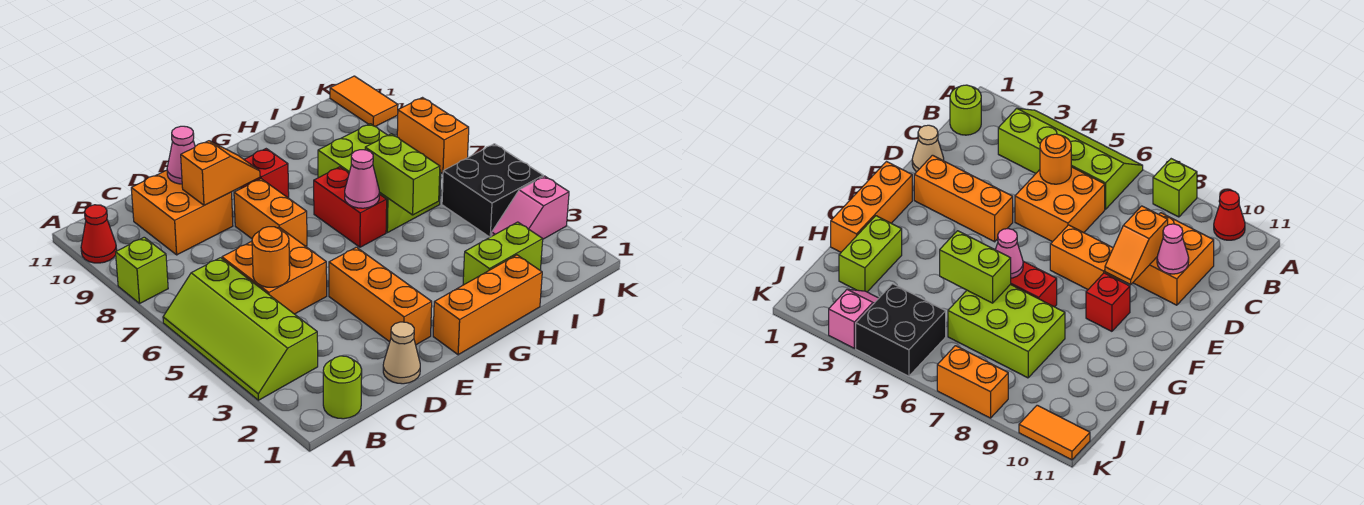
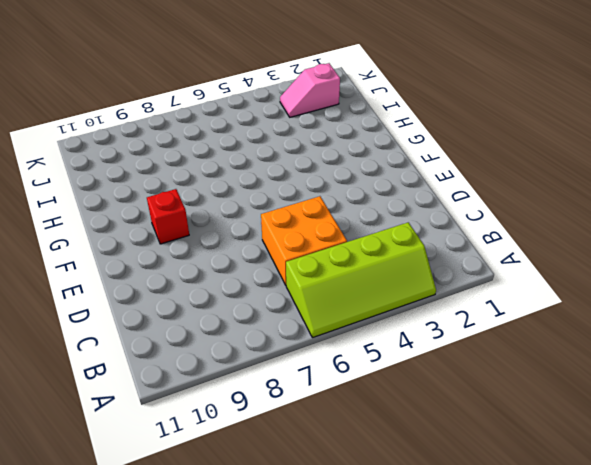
pink slope J2:J3 level 1 top 2 -> pink slope J3:K3 level 1 top K
none -> lime brick A8 level 1
none -> red cone A10 level 1
none -> lime round brick B1 level 1

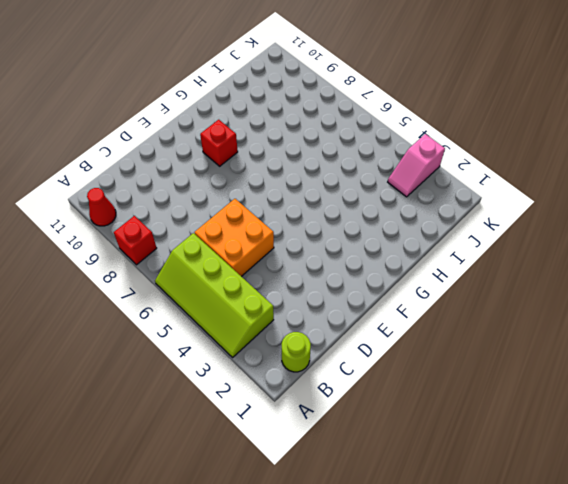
red brick A8 level 1 -> lime brick A8 level 1
none -> orange brick C9:D10 level 1
none -> tan cone D1 level 1
none -> orange brick E2:E4 level 1

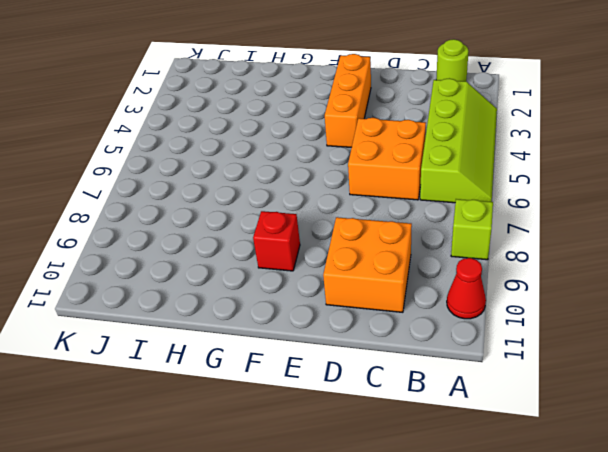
none -> tan cone D1 level 1
none -> orange brick E7:E8 level 1
none -> orange brick F1:H1 level 1

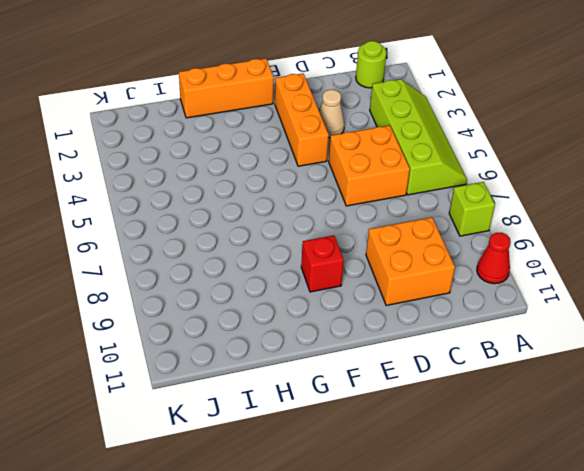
tan cone D3 level 1 -> tan cone D1 level 1
none -> orange brick E7:E8 level 1
none -> red brick G6:G7 level 1
none -> lime brick H2:I2 level 1

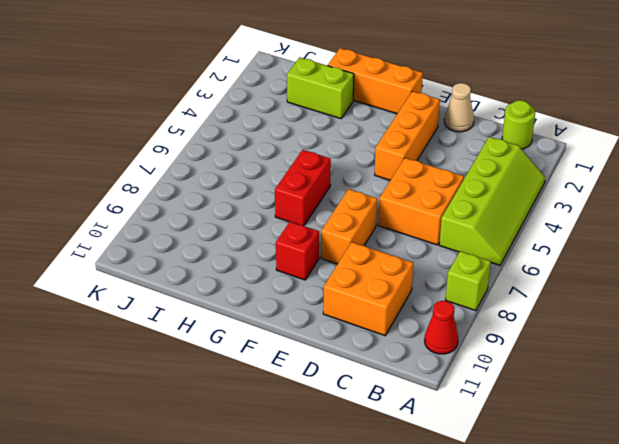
none -> lime brick H6:I8 level 1
none -> pink slope J3:K3 level 1 top K
none -> black brick J4:K5 level 1

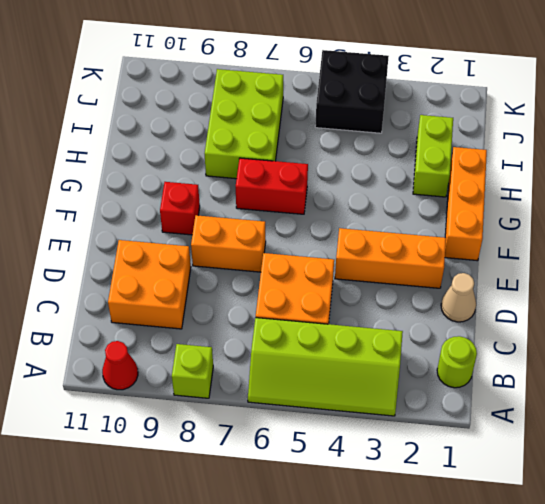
lime brick H7:J8 level 1 -> lime brick H6:I8 level 1
none -> pink slope J3:K3 level 1 top K
none -> orange brick K7:K8 level 1
none -> orange tile K10:K11 level 1

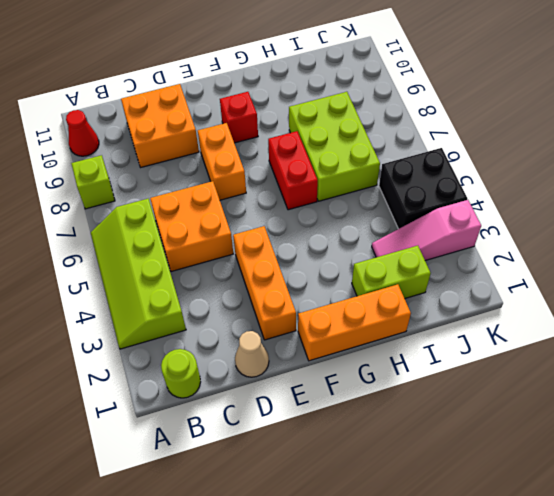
pink slope I3:K3 level 1 top K -> pink slope J3:K3 level 1 top K
none -> orange brick K7:K8 level 1
none -> orange tile K10:K11 level 1
none -> orange round brick C5 level 2

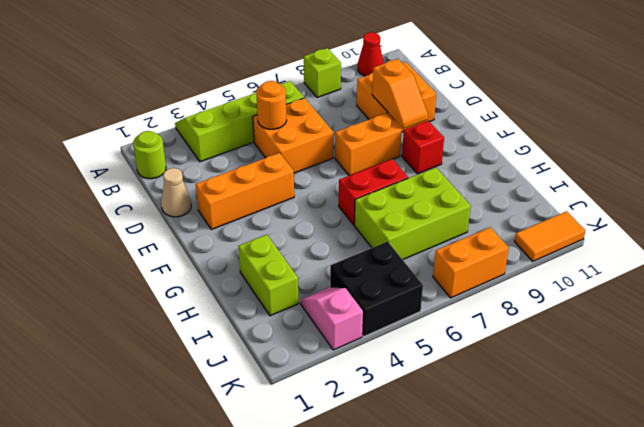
none -> orange brick F1:H1 level 1
none -> pink cone D10 level 2
none -> pink cone G6 level 2

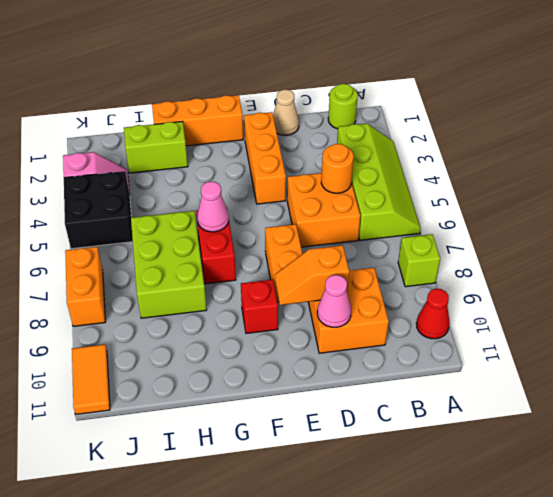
none -> lime brick H5:H6 level 2

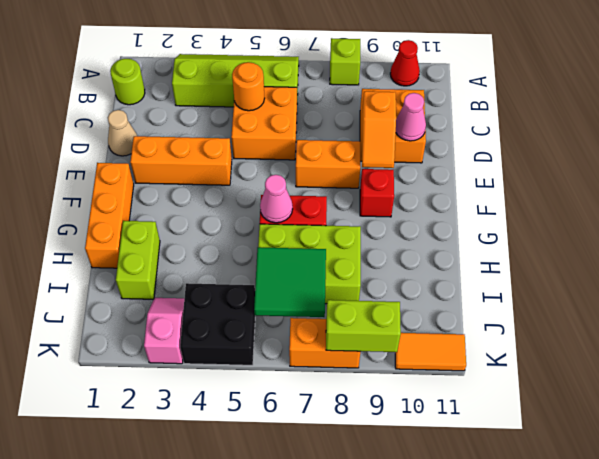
green tile I6:J7 level 2 -> none
lime brick K8:K9 level 2 -> lime brick H5:H6 level 2

